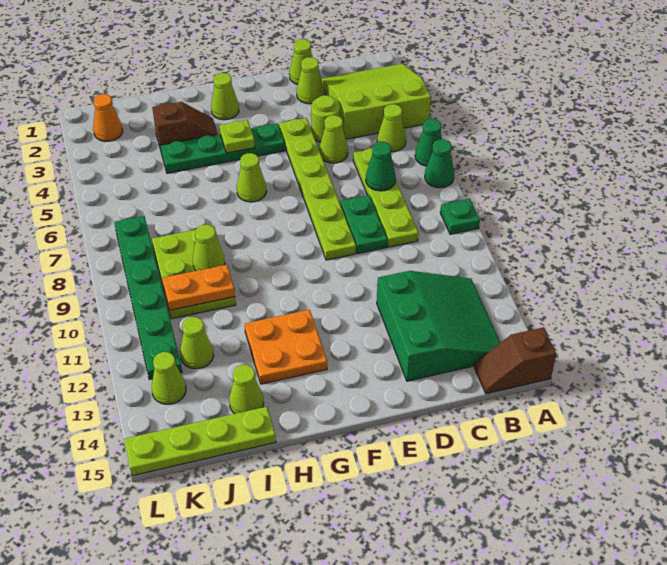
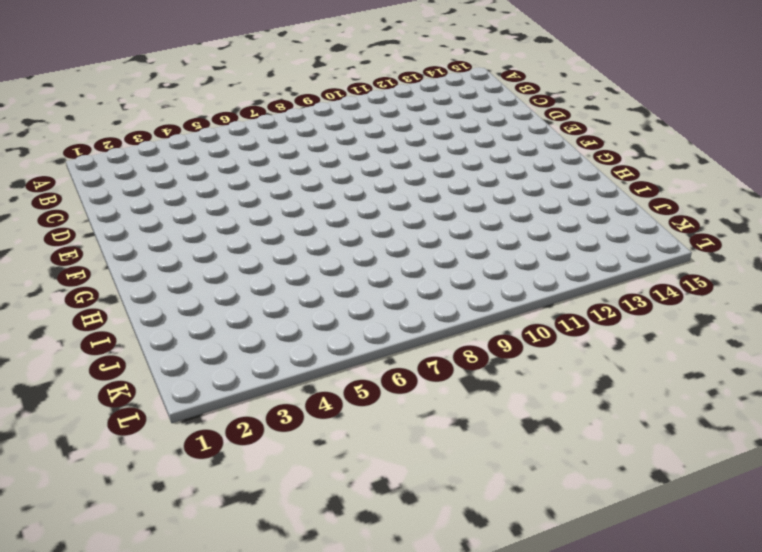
none -> lime slope A2:C4 level 1 top 4
none -> green cone A6 level 1
none -> green cone A7 level 1
none -> green plate A9 level 1

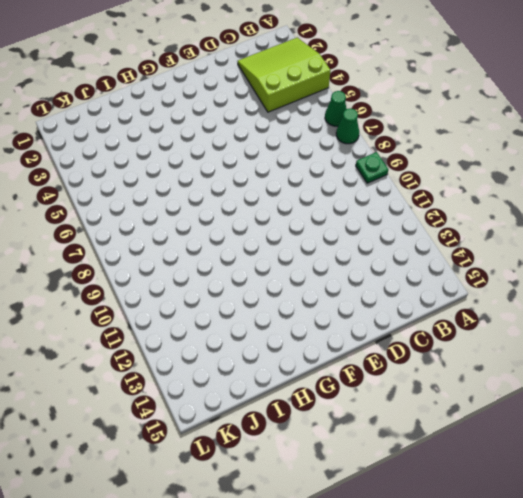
none -> brown slope A15:B15 level 1 top A
none -> lime cone B5 level 1
none -> green slope B12:D14 level 1 top D
none -> lime plate C6:C9 level 1

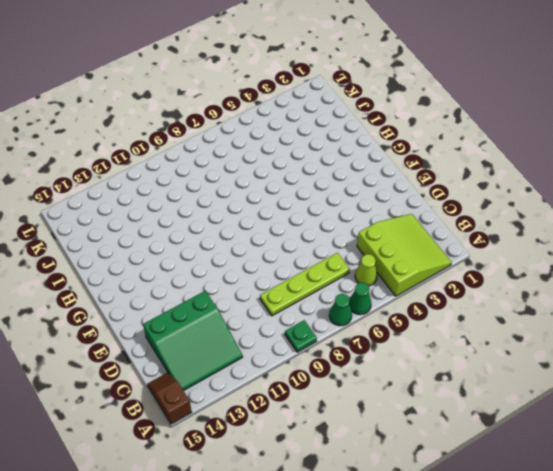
none -> lime cone D1 level 1
none -> lime cone D2 level 1
none -> lime round brick D4 level 1
none -> lime cone D5 level 1

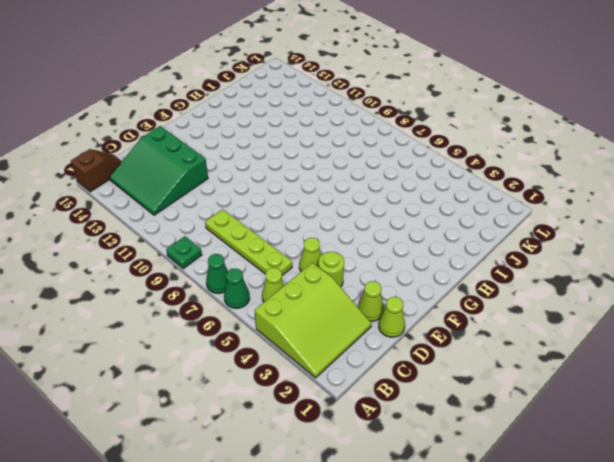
none -> green plate D8:D9 level 1
none -> lime plate E4:E9 level 1
none -> green plate F4:I4 level 1
none -> lime cone G2 level 1

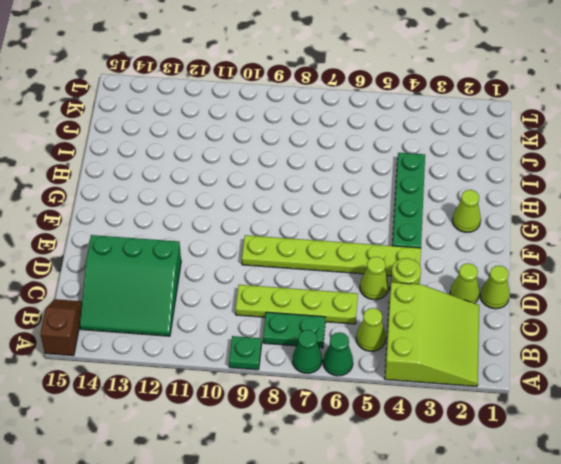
green plate B7:B8 level 1 -> green plate D8:D9 level 1
none -> lime cone G6 level 1
none -> orange plate G12:H13 level 1
none -> brown slope H3:I3 level 1 top I
none -> lime plate I8:J10 level 1

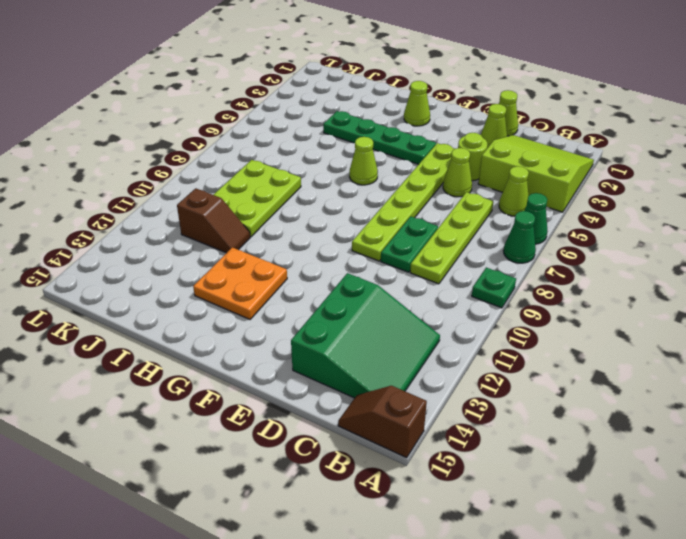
brown slope I11:J11 level 1 top J -> brown slope H3:I3 level 1 top I
none -> lime cone I14 level 1
none -> lime plate I15:L15 level 1
none -> lime cone J12 level 1
none -> orange cone K2 level 1

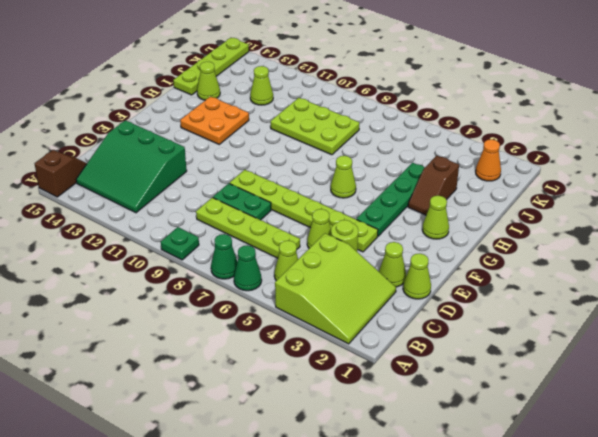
none -> green plate K7:K12 level 1
none -> lime cone K13 level 1
none -> green cone C7 level 2
none -> lime plate G4 level 2

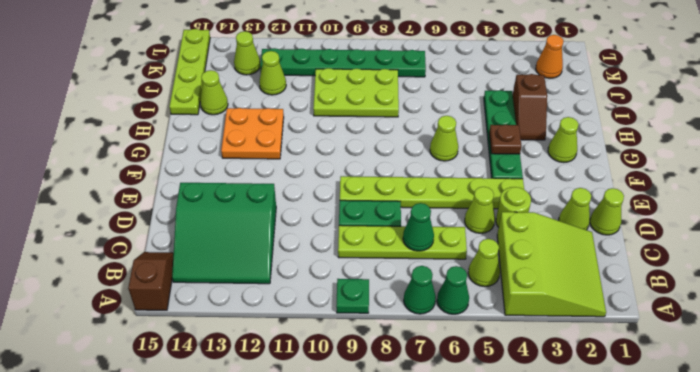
brown plate G4 level 2 -> lime plate G4 level 2
none -> lime cone I9 level 2
none -> orange plate I10:J10 level 2

